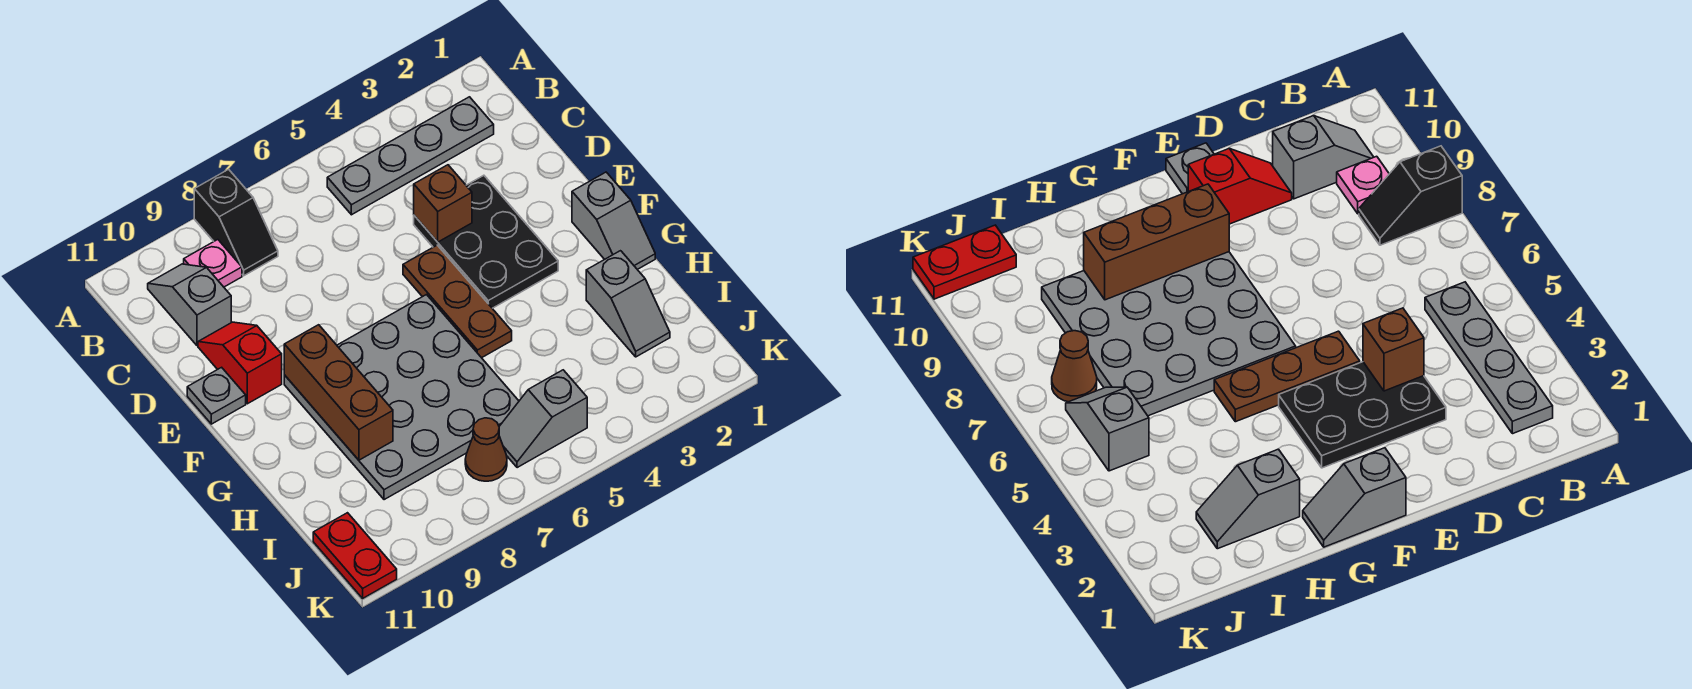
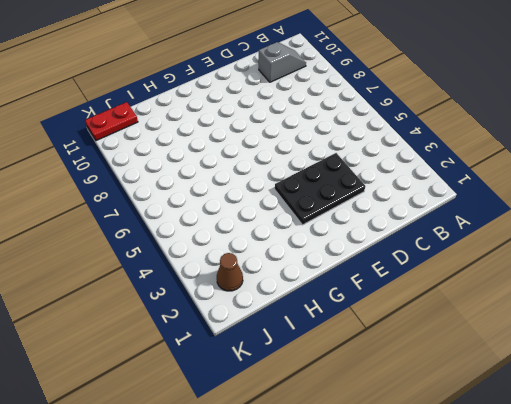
brown cone J2 level 1 -> brown cone J7 level 1
none -> black slope A8:B8 level 1 top A
none -> grey plate B2:B5 level 1
none -> pink plate B9 level 1

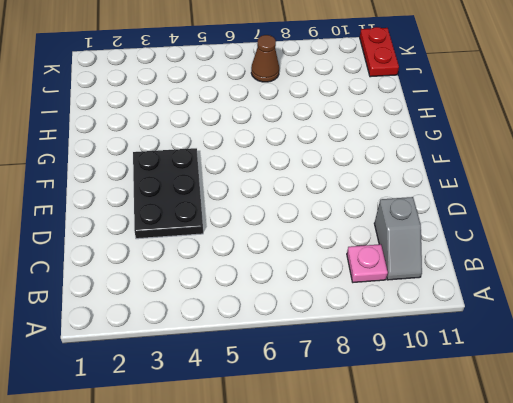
none -> black slope A8:B8 level 1 top A
none -> grey plate B2:B5 level 1
none -> red slope D10:E10 level 1 top E

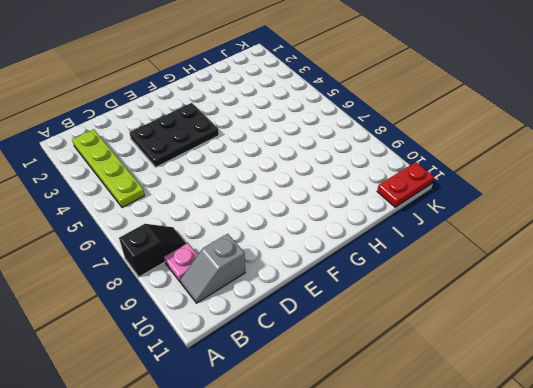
lime plate B2:B5 level 1 -> grey plate B2:B5 level 1
none -> red slope D10:E10 level 1 top E
none -> brown plate E5:G5 level 1
none -> grey plate E11 level 1

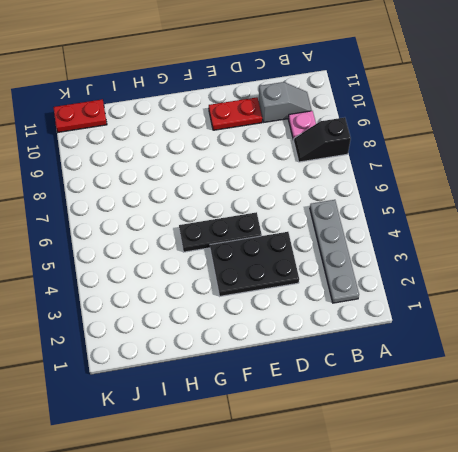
red plate D10:E10 level 1 -> red slope D10:E10 level 1 top E
black plate E5:G5 level 1 -> brown plate E5:G5 level 1
none -> grey plate E11 level 1
none -> grey slope F1:G1 level 1 top F
none -> grey plate F6:I9 level 1

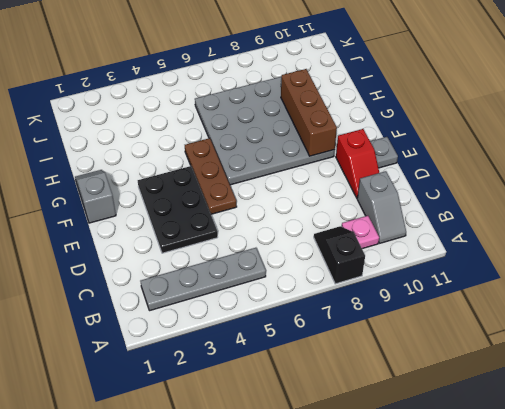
none -> grey slope H2:I2 level 1 top H
none -> grey slope J5:J6 level 1 top 5
none -> brown cone J7 level 1

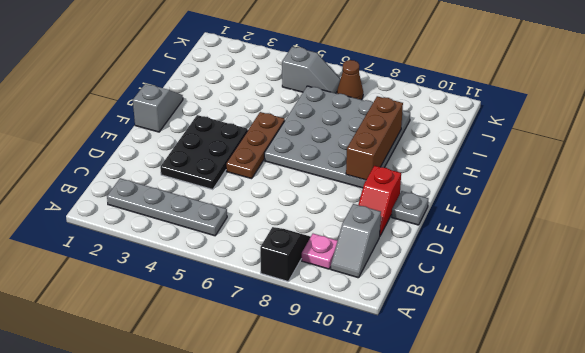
none -> grey slope H2:I2 level 1 top H
none -> red plate J11:K11 level 1
none -> brown brick D4 level 2

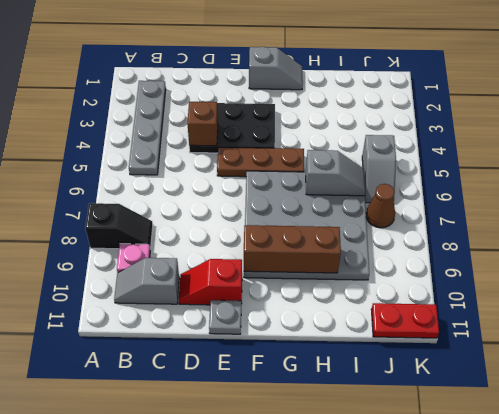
grey slope H6:I6 level 2 top H -> grey slope H2:I2 level 1 top H

